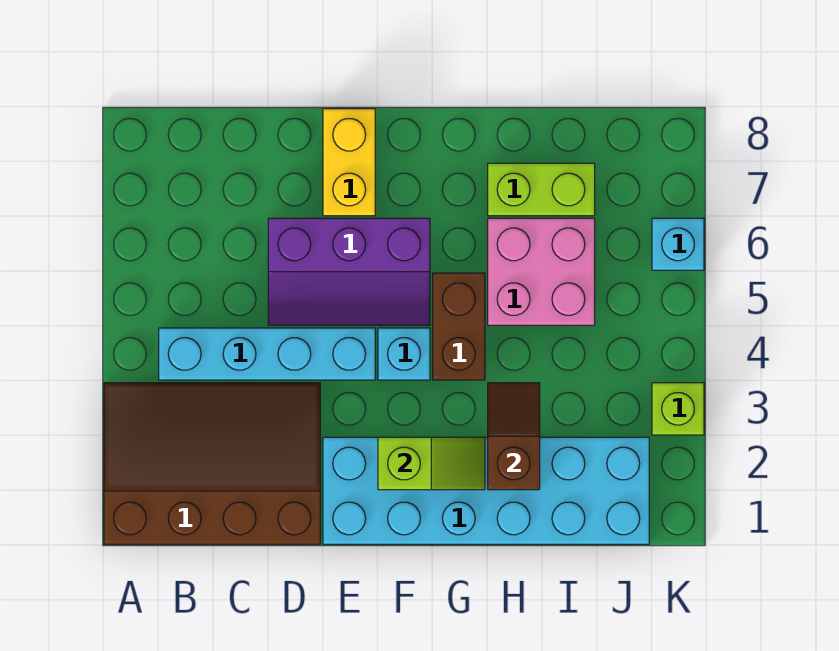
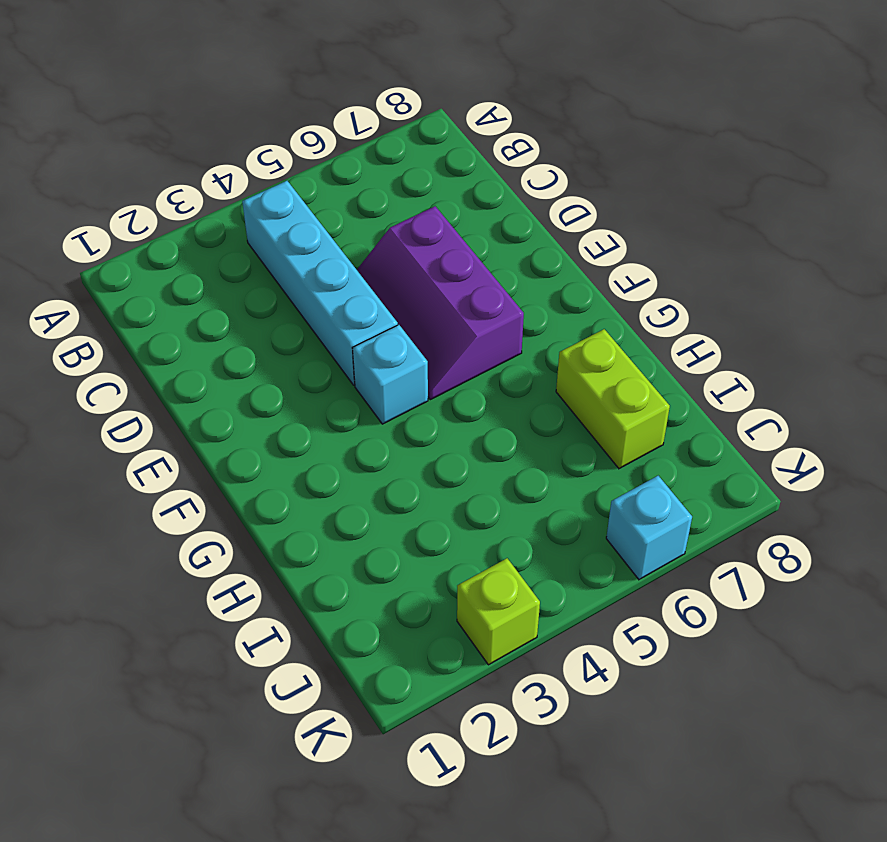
none -> brown slope A1:D3 level 1 top 1
none -> cyan brick E1:J2 level 1
none -> yellow brick E7:E8 level 1

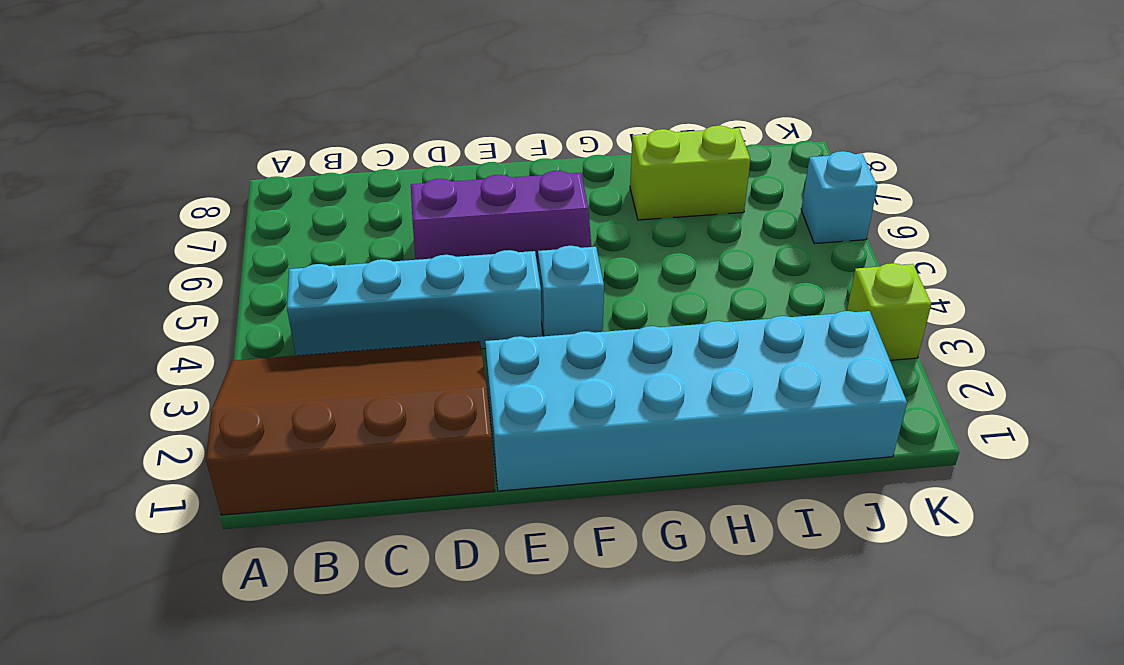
none -> yellow brick E7:E8 level 1
none -> brown brick G4:G5 level 1
none -> pink brick H5:I6 level 1

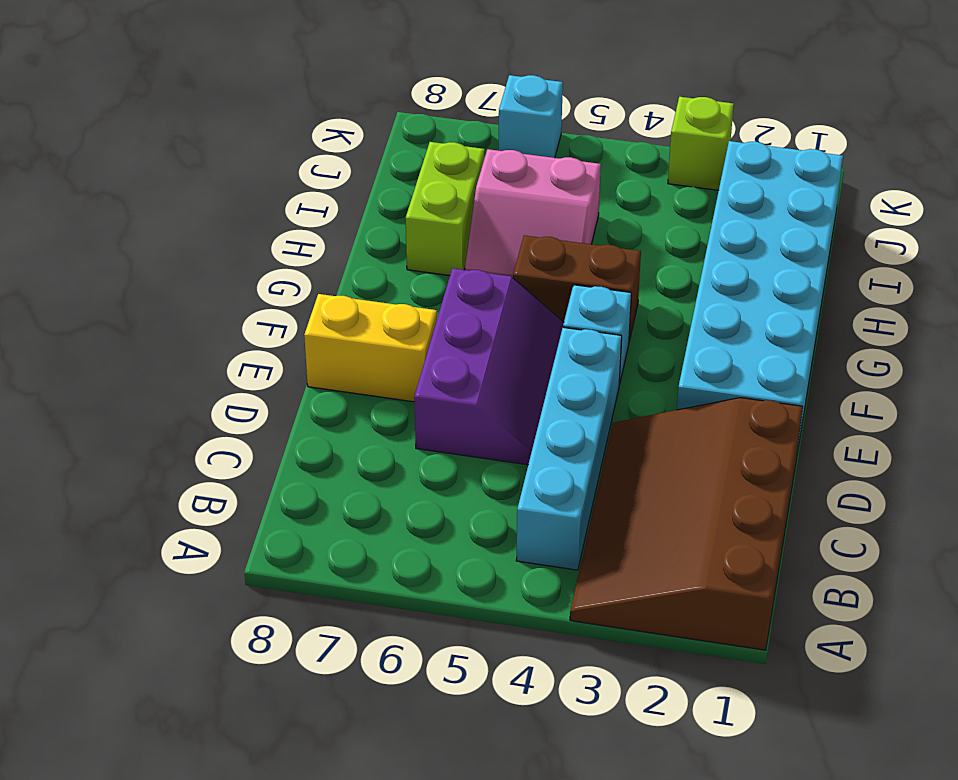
pink slope H5:I6 level 1 top I -> pink brick H5:I6 level 1
none -> lime slope F2:G2 level 2 top F
none -> brown slope H2:H3 level 2 top 2

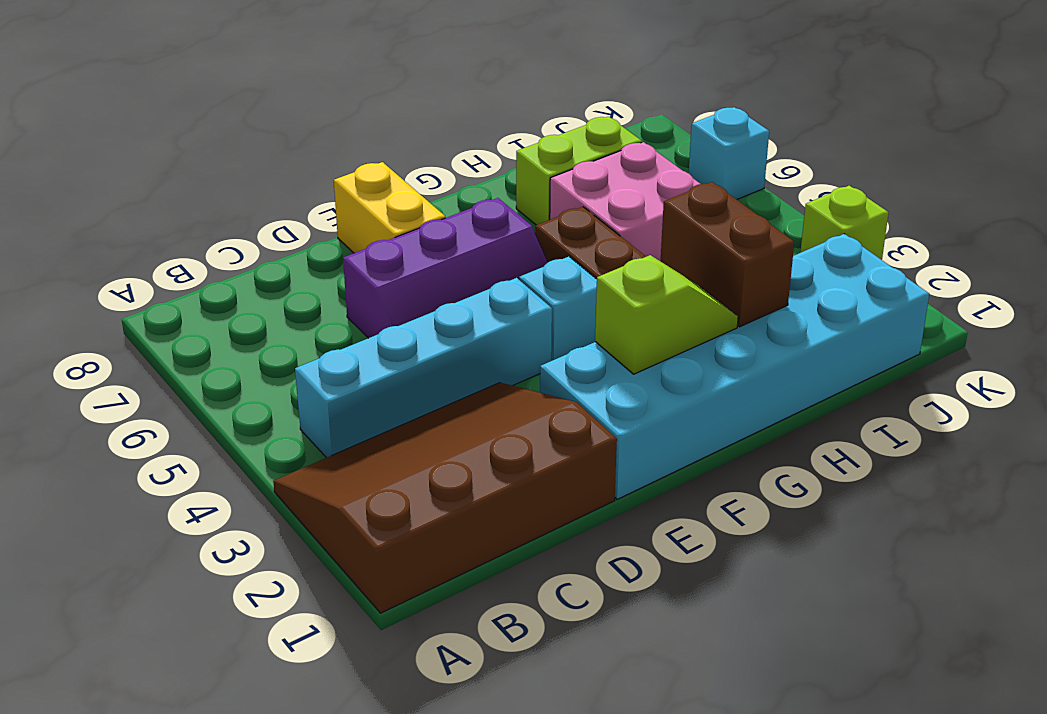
brown brick H2:H3 level 2 -> brown slope H2:H3 level 2 top 2

